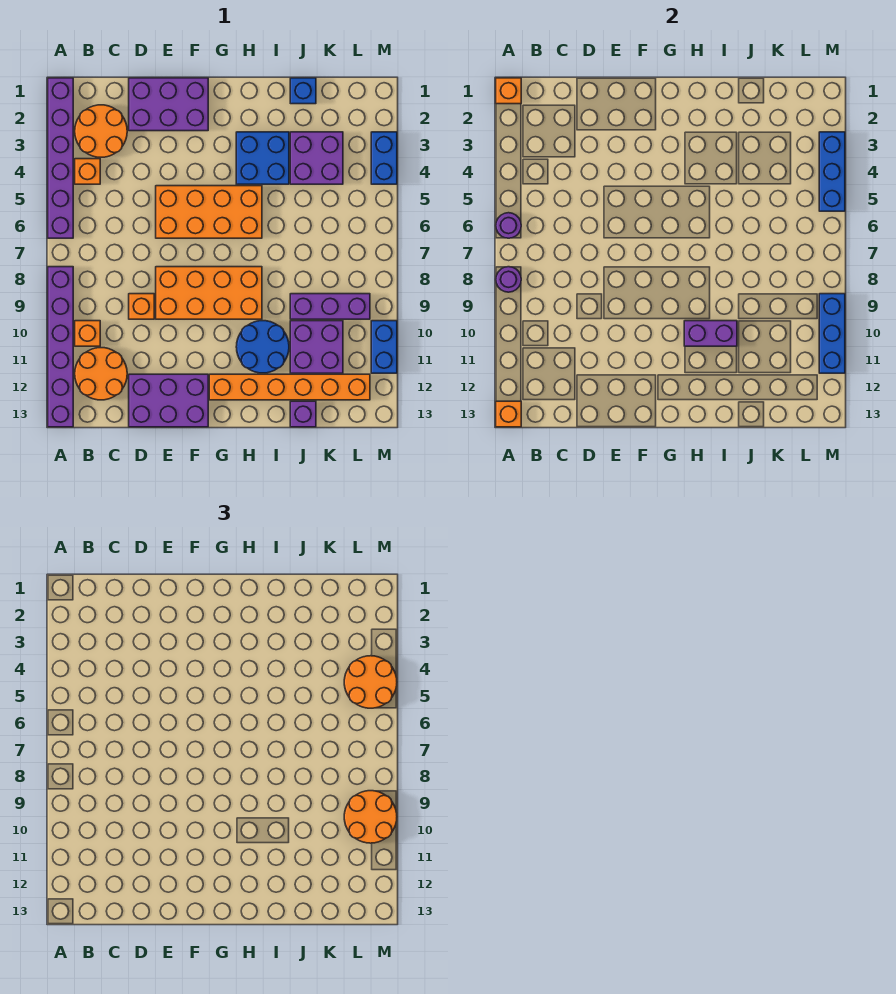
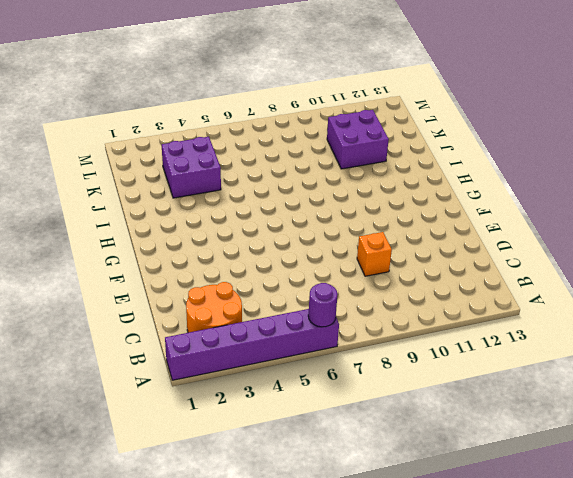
none -> purple brick A8:A13 level 1
none -> orange brick B4 level 1
none -> orange brick B10 level 1
none -> orange round brick B11:C12 level 1

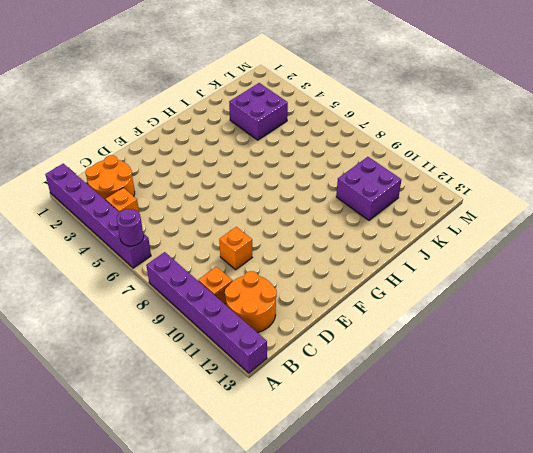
none -> purple brick D1:F2 level 1
none -> purple brick D12:F13 level 1
none -> orange brick E5:H6 level 1
none -> orange brick E8:H9 level 1

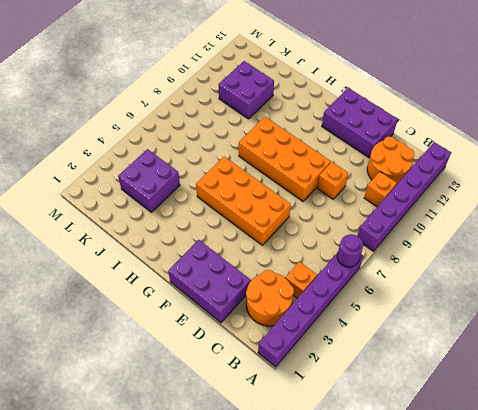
none -> orange brick G12:L12 level 1
none -> blue brick H3:I4 level 1
none -> blue round brick H10:I11 level 1
none -> blue brick J1 level 1

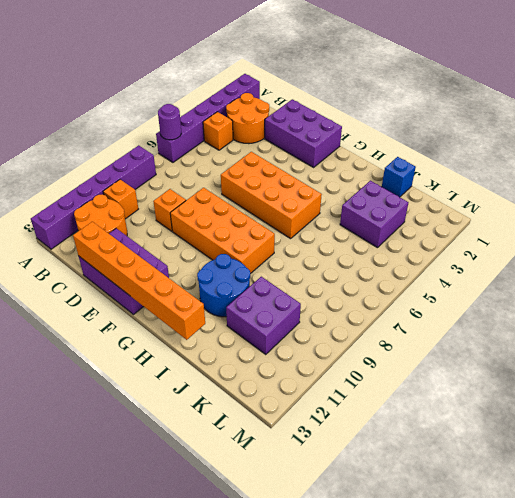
orange brick D13:I13 level 2 -> orange brick G12:L12 level 1
none -> blue brick H3:I4 level 1
none -> purple brick J9:L9 level 1
none -> purple brick J13 level 1
none -> blue brick M3:M4 level 1

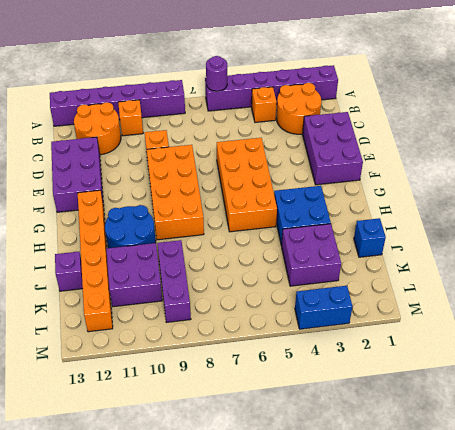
none -> blue brick M10:M11 level 1
none -> orange brick A1 level 2
none -> purple round brick A8 level 2
none -> orange brick A13 level 2

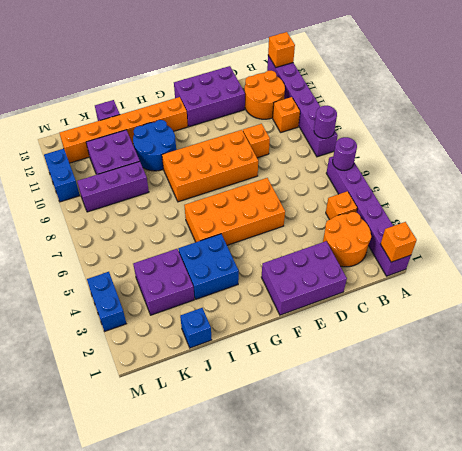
none -> purple brick H10:I10 level 2
none -> blue brick M3:M5 level 2
none -> blue brick M9:M11 level 2
none -> orange round brick L4:M5 level 3

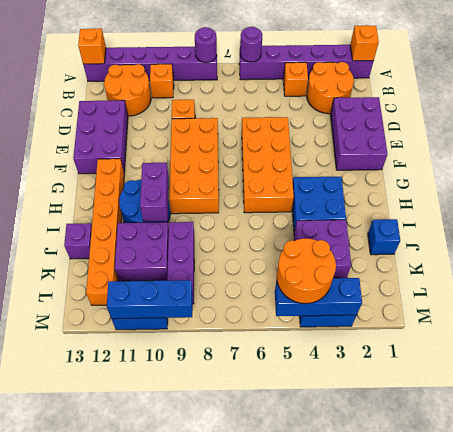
none -> orange round brick L9:M10 level 3

